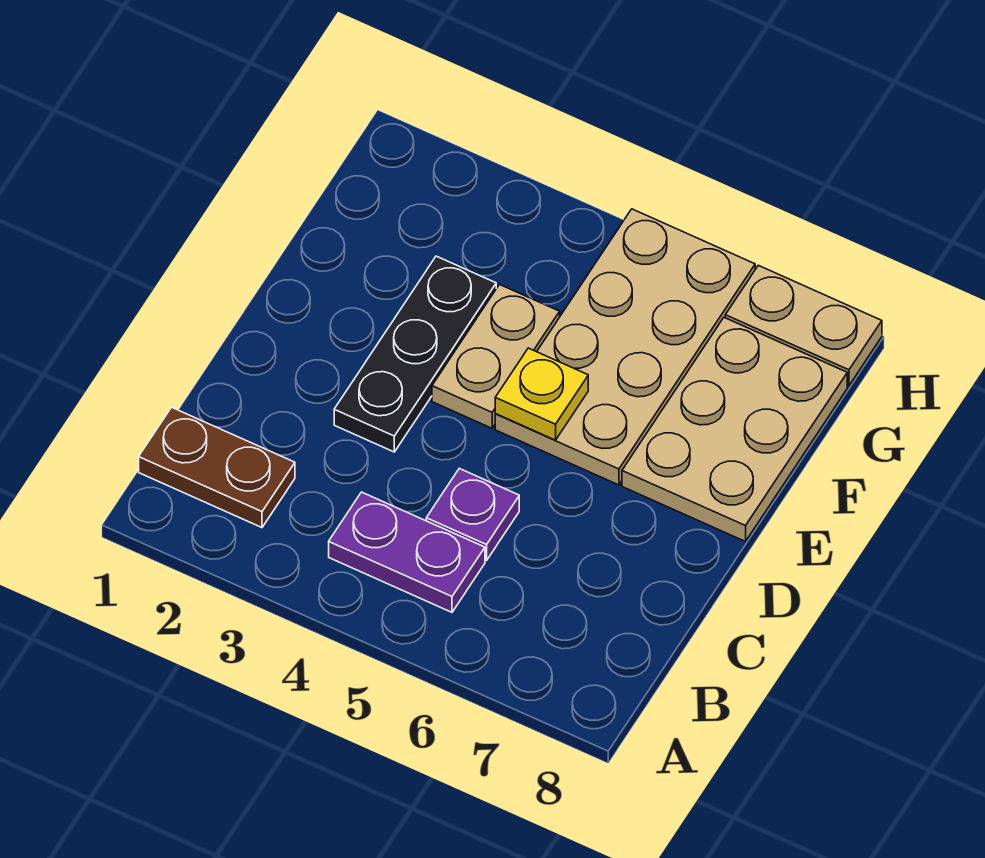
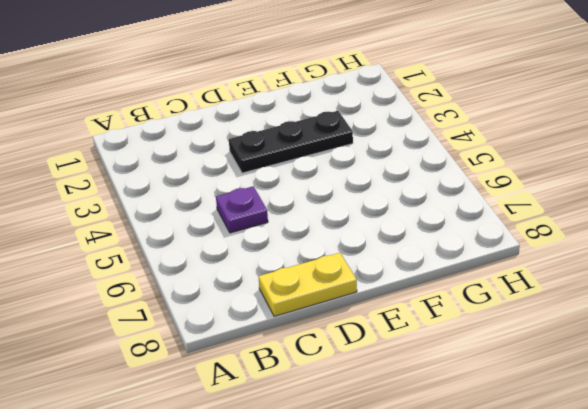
yellow plate C8:D8 level 1 -> none
none -> brown plate B1:B2 level 1
none -> purple plate B4:B5 level 1

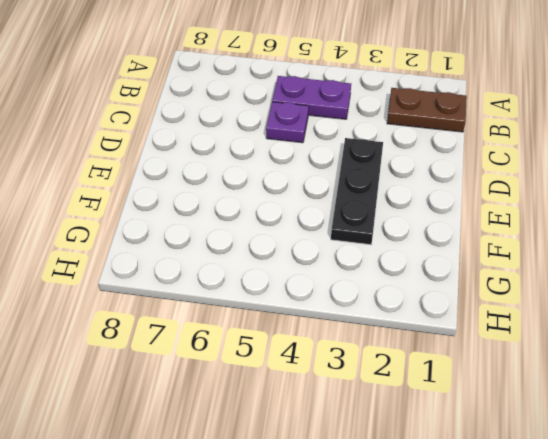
none -> tan plate E4:F4 level 1
none -> tan plate E5:H6 level 1

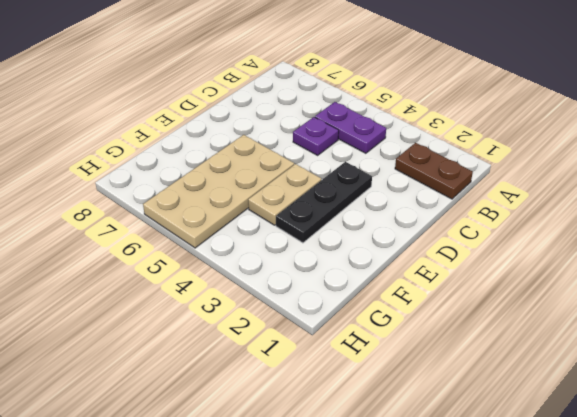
none -> tan plate E7:G8 level 1
none -> tan plate H7:H8 level 1

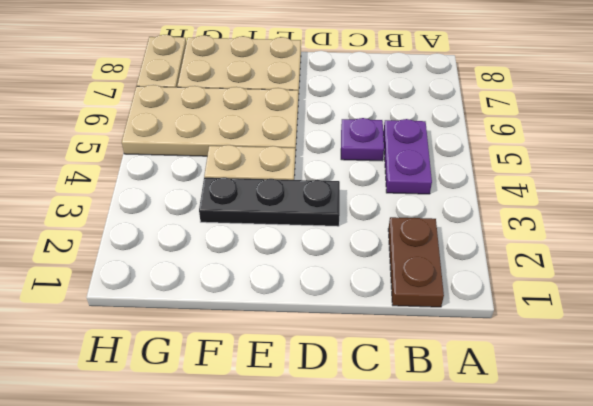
none -> yellow plate E5 level 2

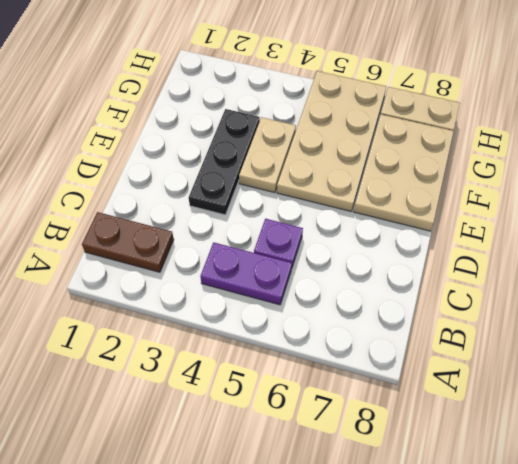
none -> yellow plate E5 level 2

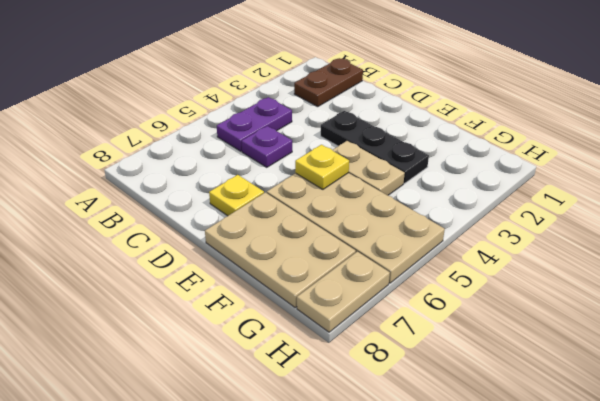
yellow plate D7 level 1 -> none

